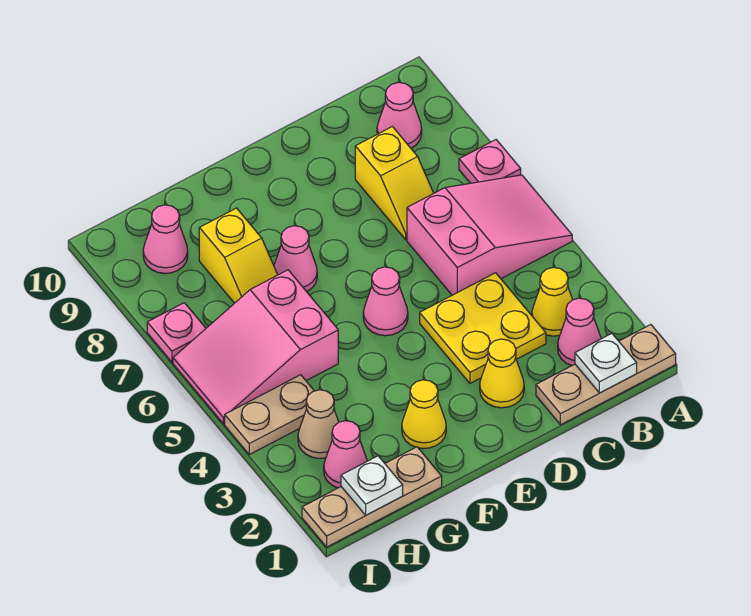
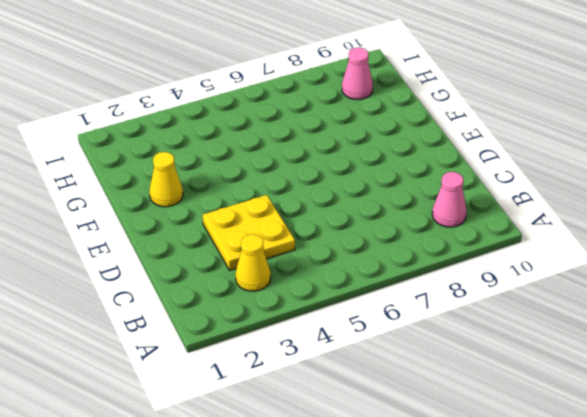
none -> tan plate A1:C1 level 1
none -> pink slope A5:C6 level 1 top C
none -> pink plate A7 level 1

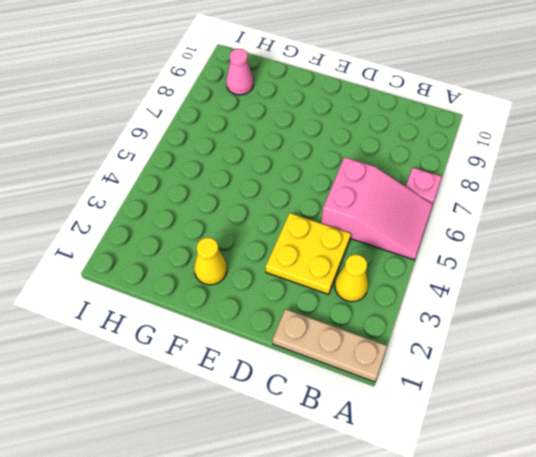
none -> pink cone B2 level 1
none -> pink cone B9 level 1
none -> yellow slope C7:C8 level 1 top 8

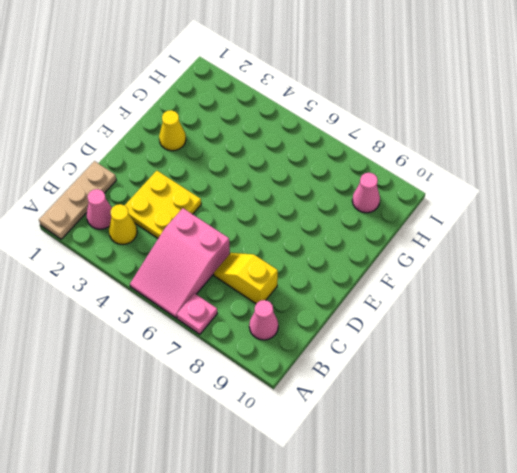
none -> yellow cone D2 level 1
none -> pink cone E5 level 1
none -> pink cone F7 level 1

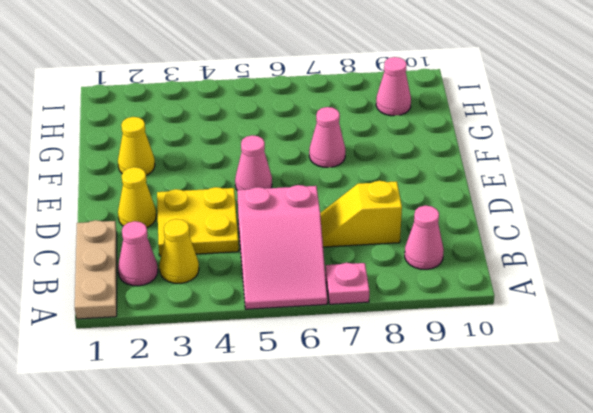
none -> tan plate G1:I1 level 1
none -> pink slope G5:I6 level 1 top G
none -> yellow slope G7:G8 level 1 top 8

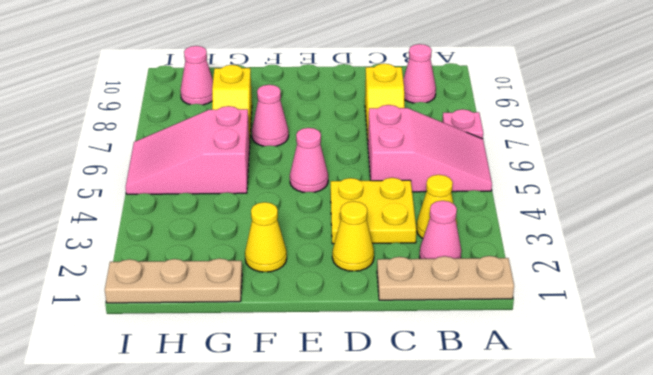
none -> pink cone H2 level 1
none -> tan cone H3 level 1
none -> tan plate H4:I4 level 1

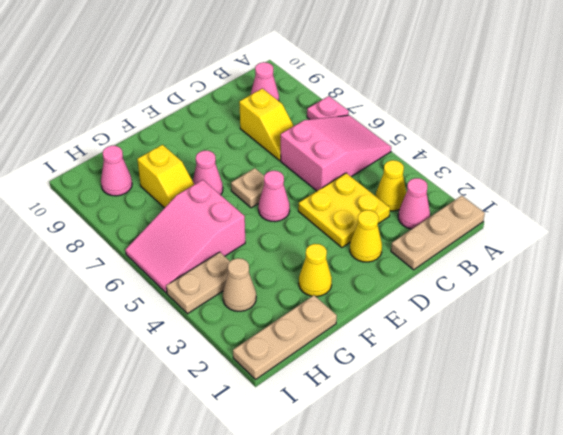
tan plate E6 level 1 -> none
none -> pink cone H2 level 1
none -> pink plate I7 level 1
none -> white plate B1 level 2

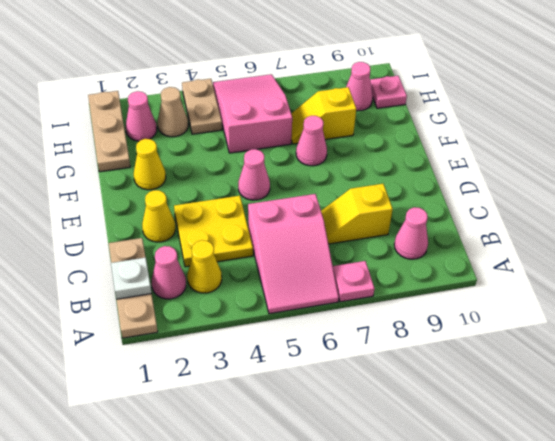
pink plate H10 level 1 -> pink plate I7 level 1
none -> white plate H1 level 2

